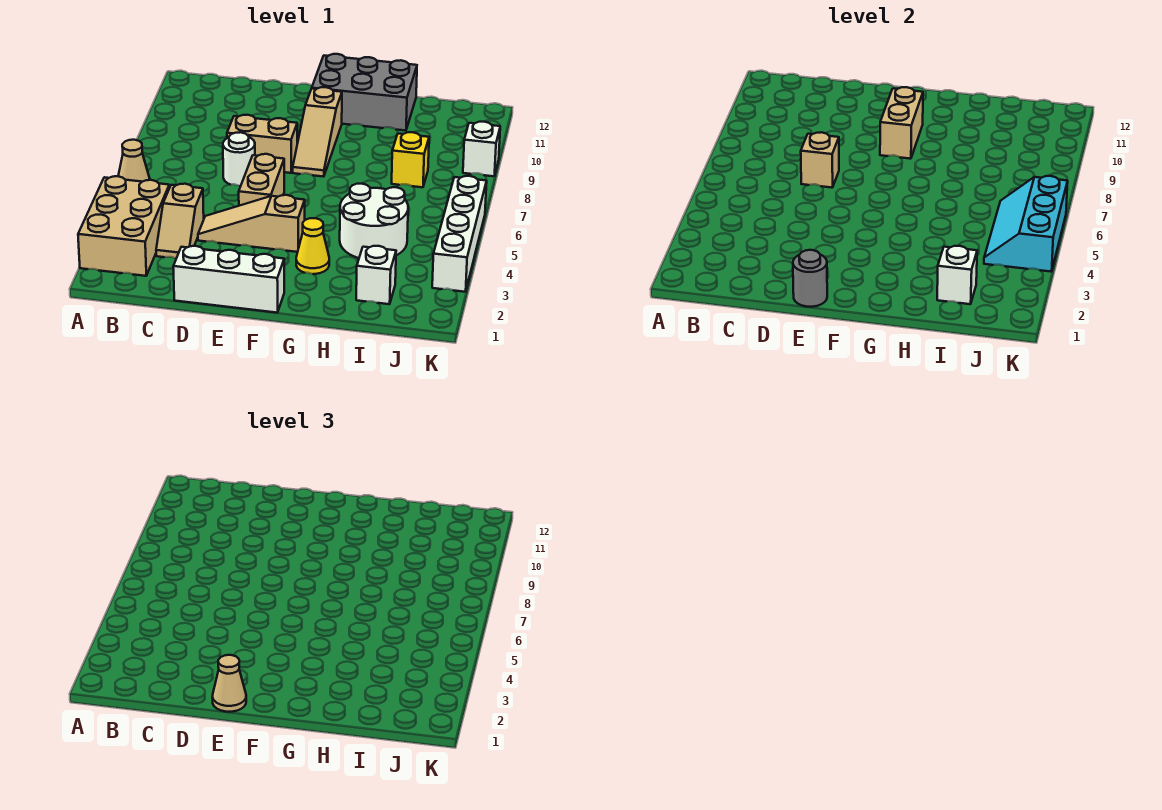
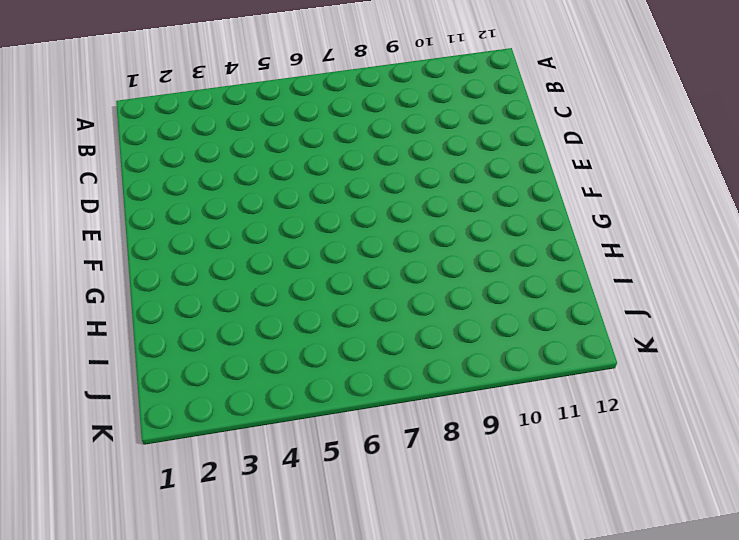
none -> tan brick A2:B4 level 1
none -> tan cone A6 level 1
none -> tan slope C3:C4 level 1 top 4

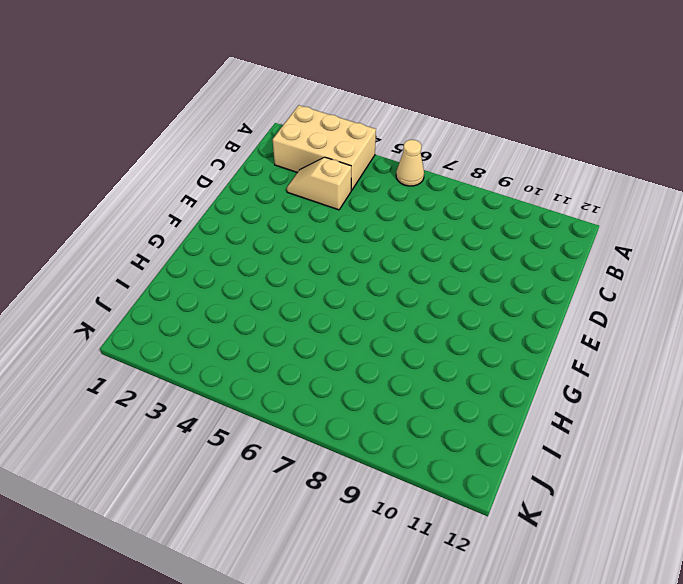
none -> white brick D1:F1 level 1
none -> tan slope D4:F4 level 1 top F
none -> white round brick D7 level 1

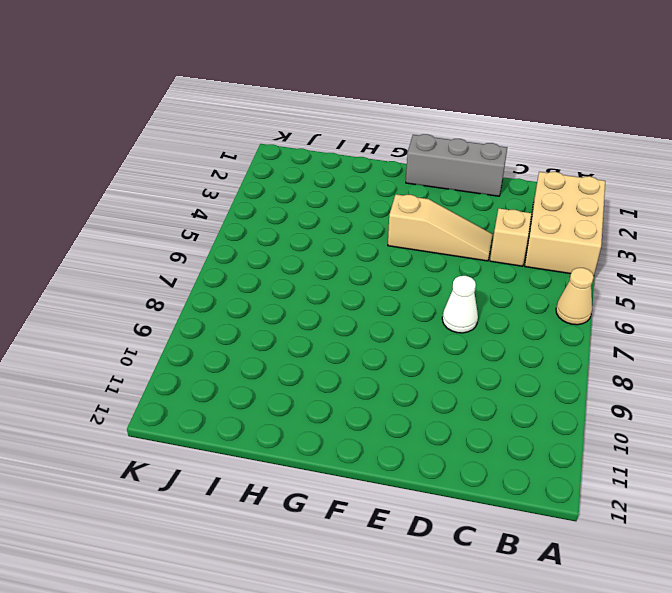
grey brick D1:F1 level 1 -> white brick D1:F1 level 1
white cone D7 level 1 -> white round brick D7 level 1
none -> tan brick D8:E8 level 1
none -> tan brick E5:E6 level 1
none -> tan slope F8:F10 level 1 top 10

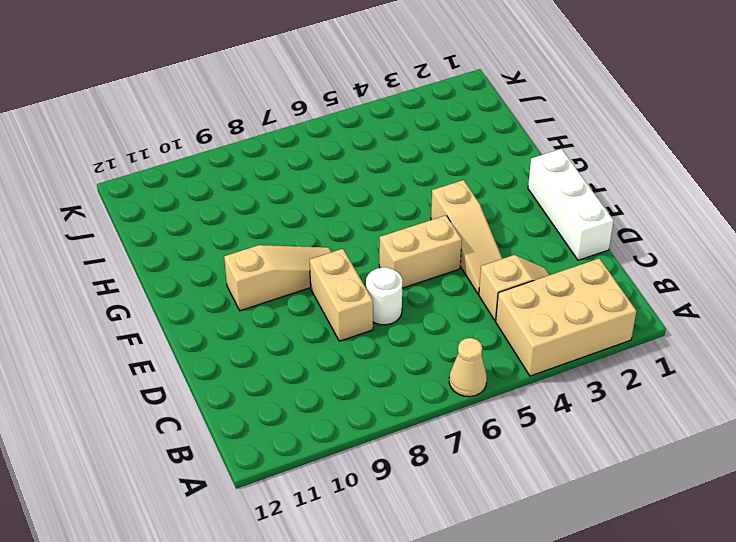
none -> grey brick F11:H12 level 1
none -> yellow cone G3 level 1
none -> white round brick H4:I5 level 1

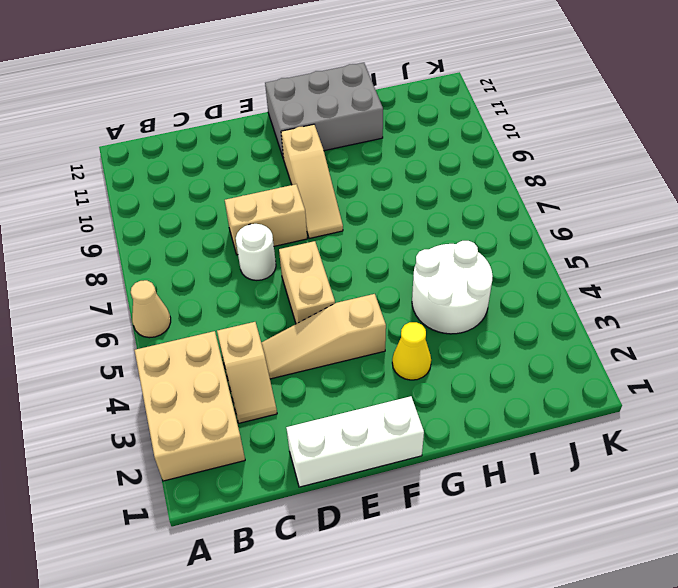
none -> white brick I2 level 1
none -> yellow brick I8 level 1
none -> white brick K3:K6 level 1

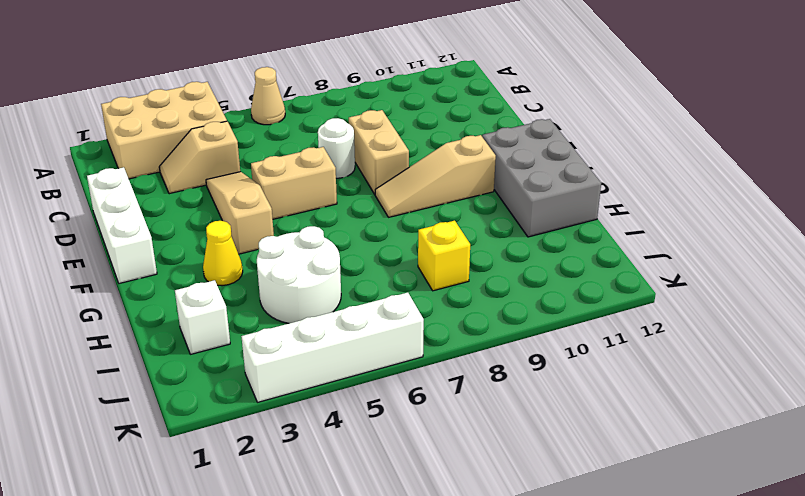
none -> white brick K9 level 1
none -> tan brick D7 level 2
none -> grey round brick E1 level 2

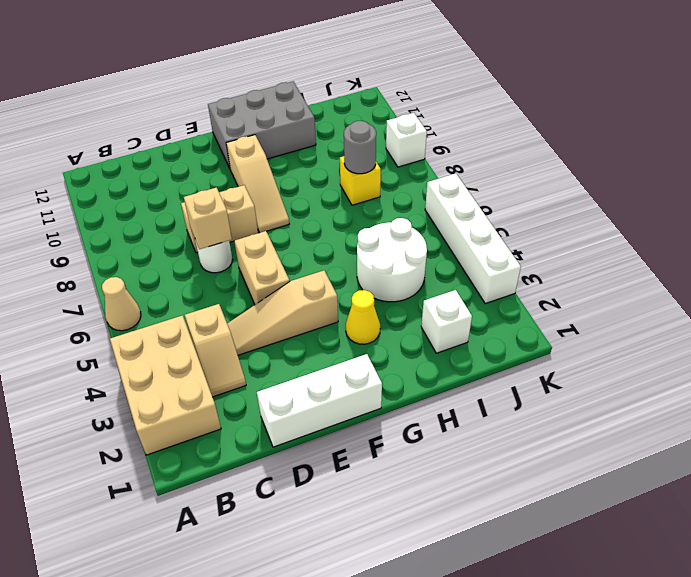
grey round brick I8 level 2 -> grey round brick E1 level 2
none -> tan brick F9:F10 level 2
none -> white brick I2 level 2
none -> cyan slope J4:K6 level 2 top K

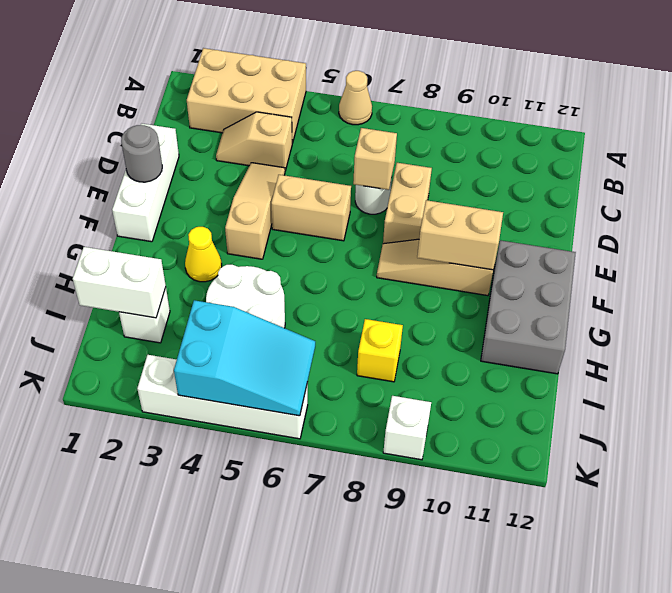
white brick I1:I2 level 2 -> white brick I2 level 2
cyan slope J4:K6 level 2 top 4 -> cyan slope J4:K6 level 2 top K
none -> tan cone E1 level 3

